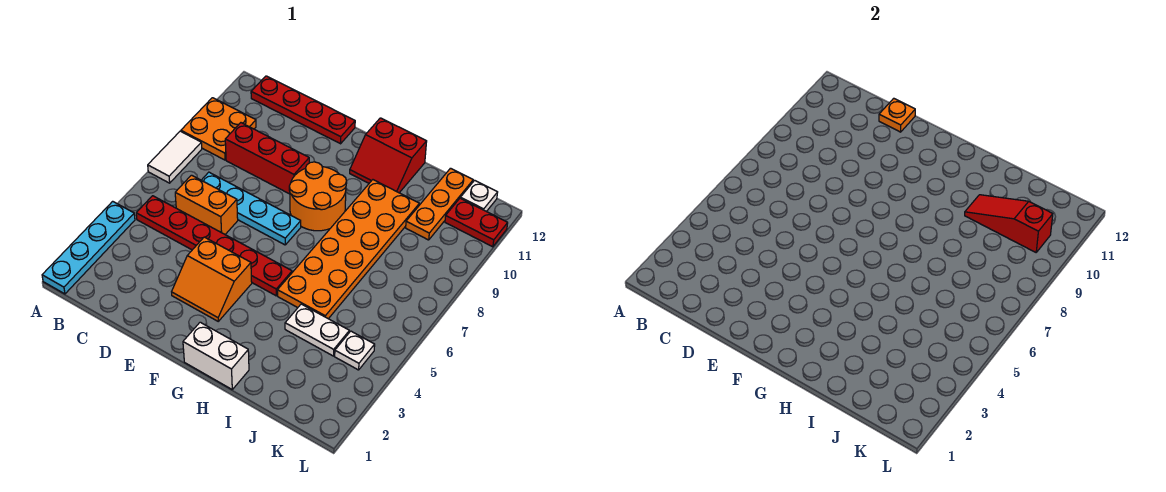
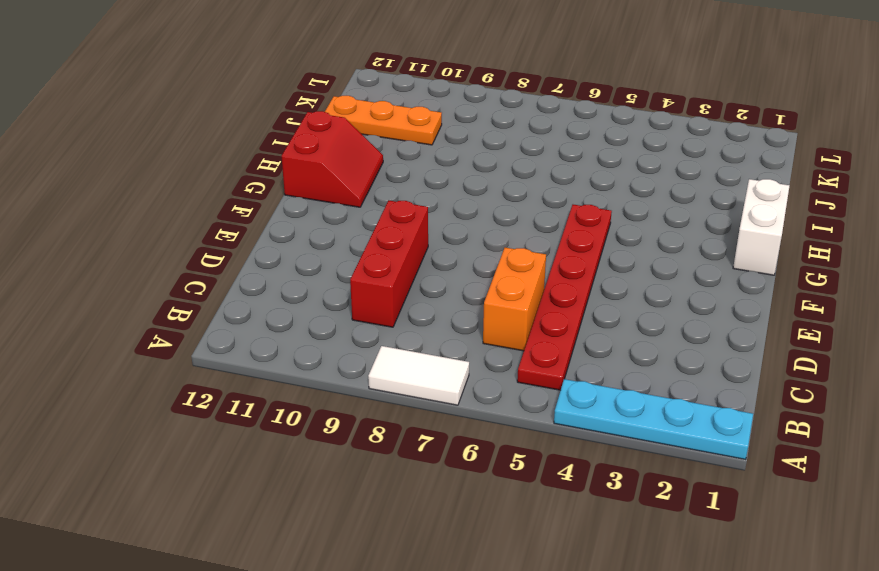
none -> orange plate A9:B10 level 1
none -> red plate B12:E12 level 1
none -> cyan plate C7:F7 level 1

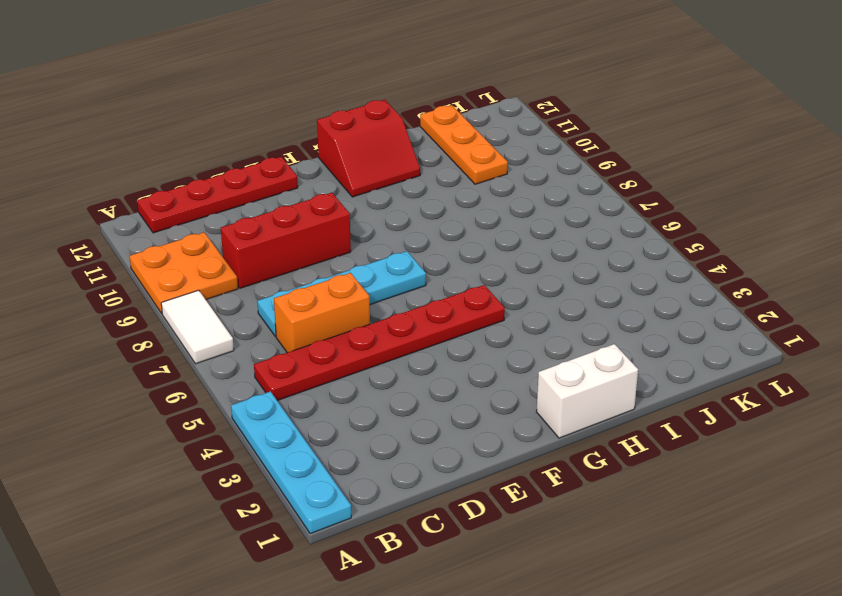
none -> orange slope E3:F4 level 1 top 4
none -> orange round brick F8:G9 level 1
none -> orange plate H5:I10 level 1

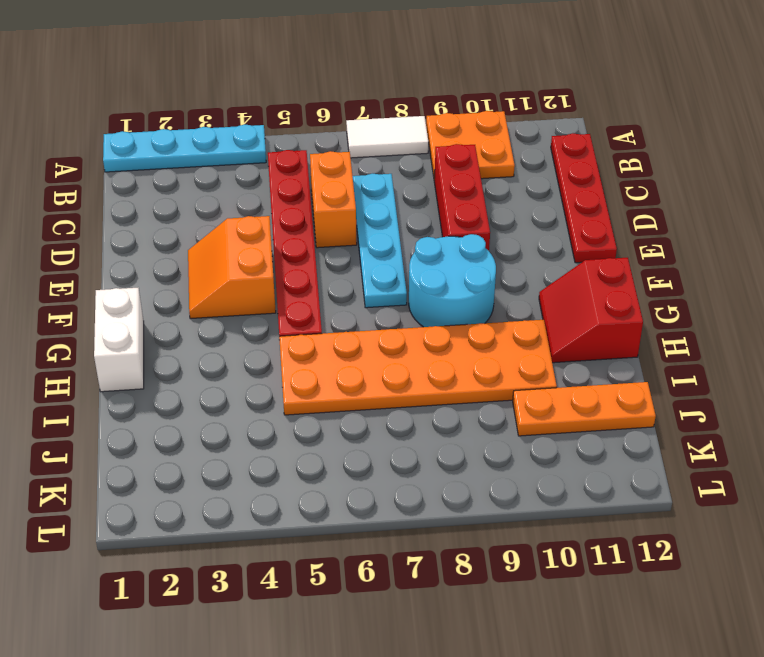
cyan round brick F8:G9 level 1 -> orange round brick F8:G9 level 1
none -> white plate I4:J4 level 1
none -> white plate K4 level 1
none -> red plate K11:L11 level 1

